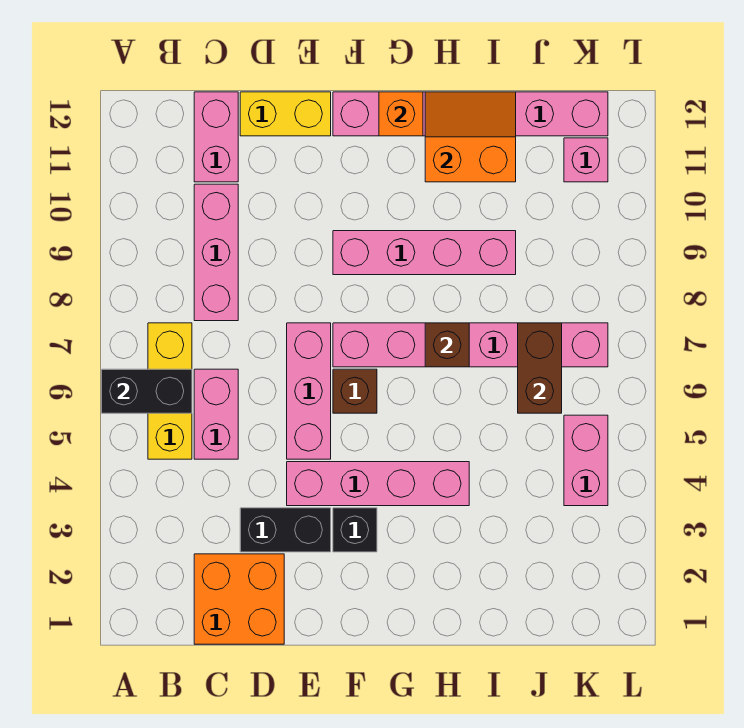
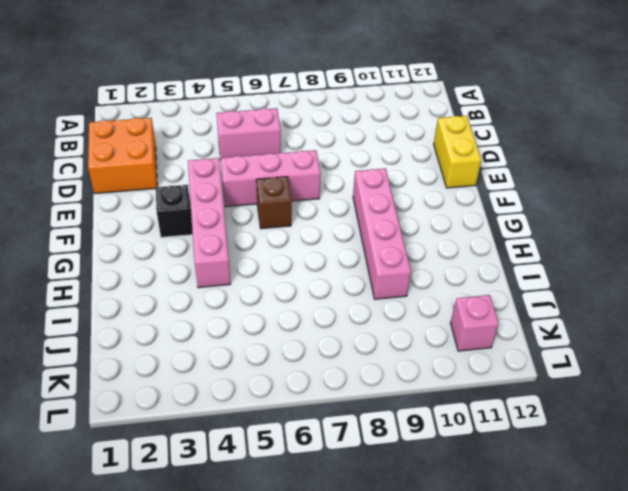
none -> yellow brick B5:B7 level 1
none -> pink brick C8:C10 level 1
none -> pink brick C11:C12 level 1

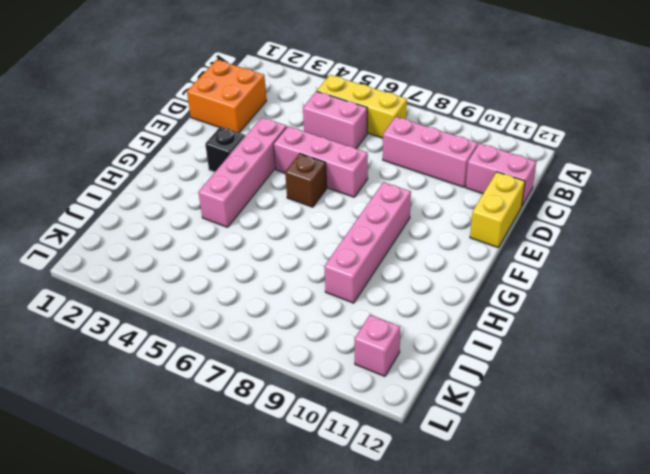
none -> black brick D3:E3 level 1
none -> pink brick F7:K7 level 1
none -> pink brick F12:K12 level 1

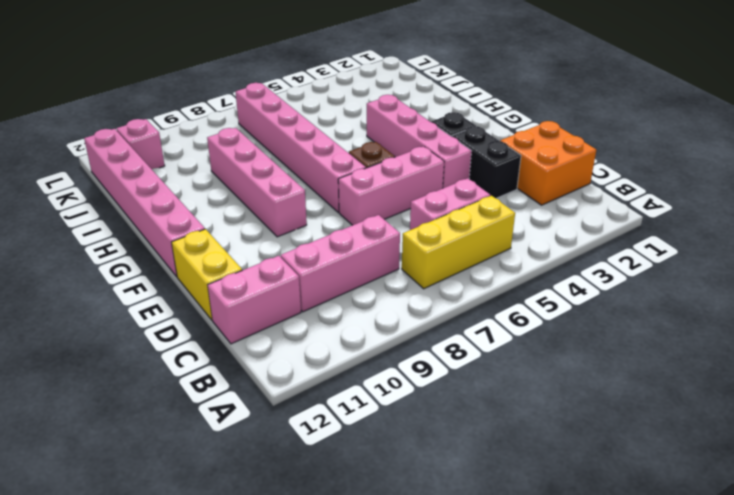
none -> pink brick K4:K5 level 1
none -> black brick A6:B6 level 2
none -> orange brick G12 level 2

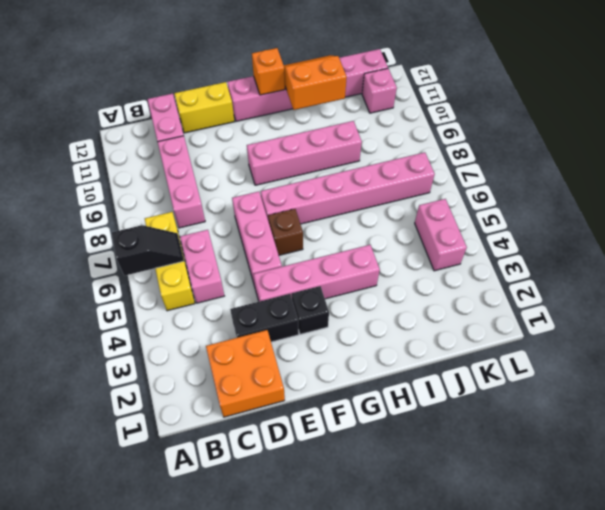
black slope A6:B6 level 2 top A -> black brick A6:B6 level 2
none -> brown brick H7 level 2
none -> brown brick J6:J7 level 2

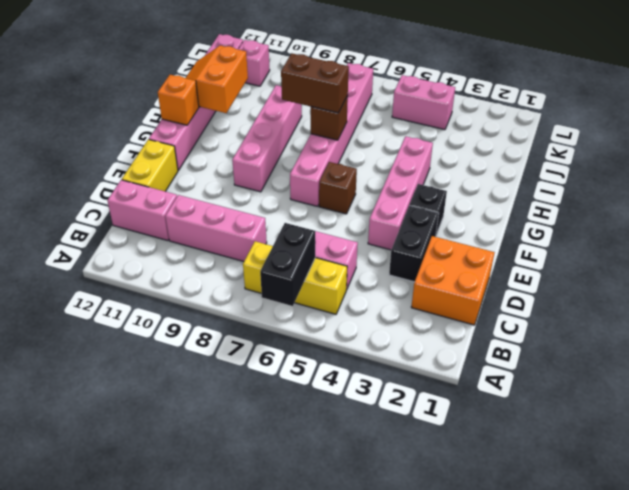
brown brick H7:H8 level 3 -> brown brick J6:J7 level 2
none -> pink brick E5:E7 level 1

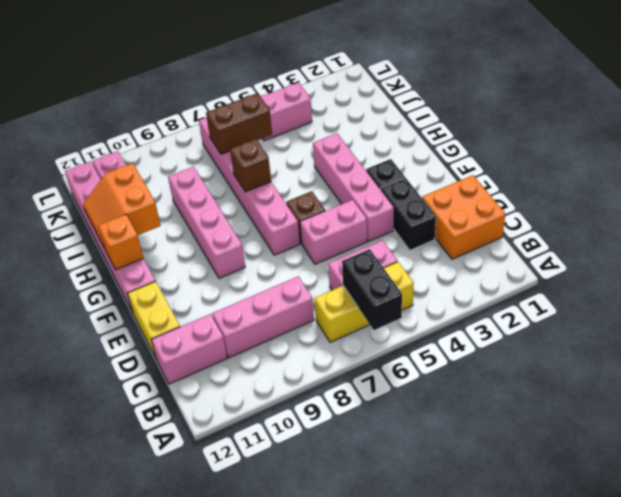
pink brick E5:E6 level 1 -> pink brick E5:E7 level 1

